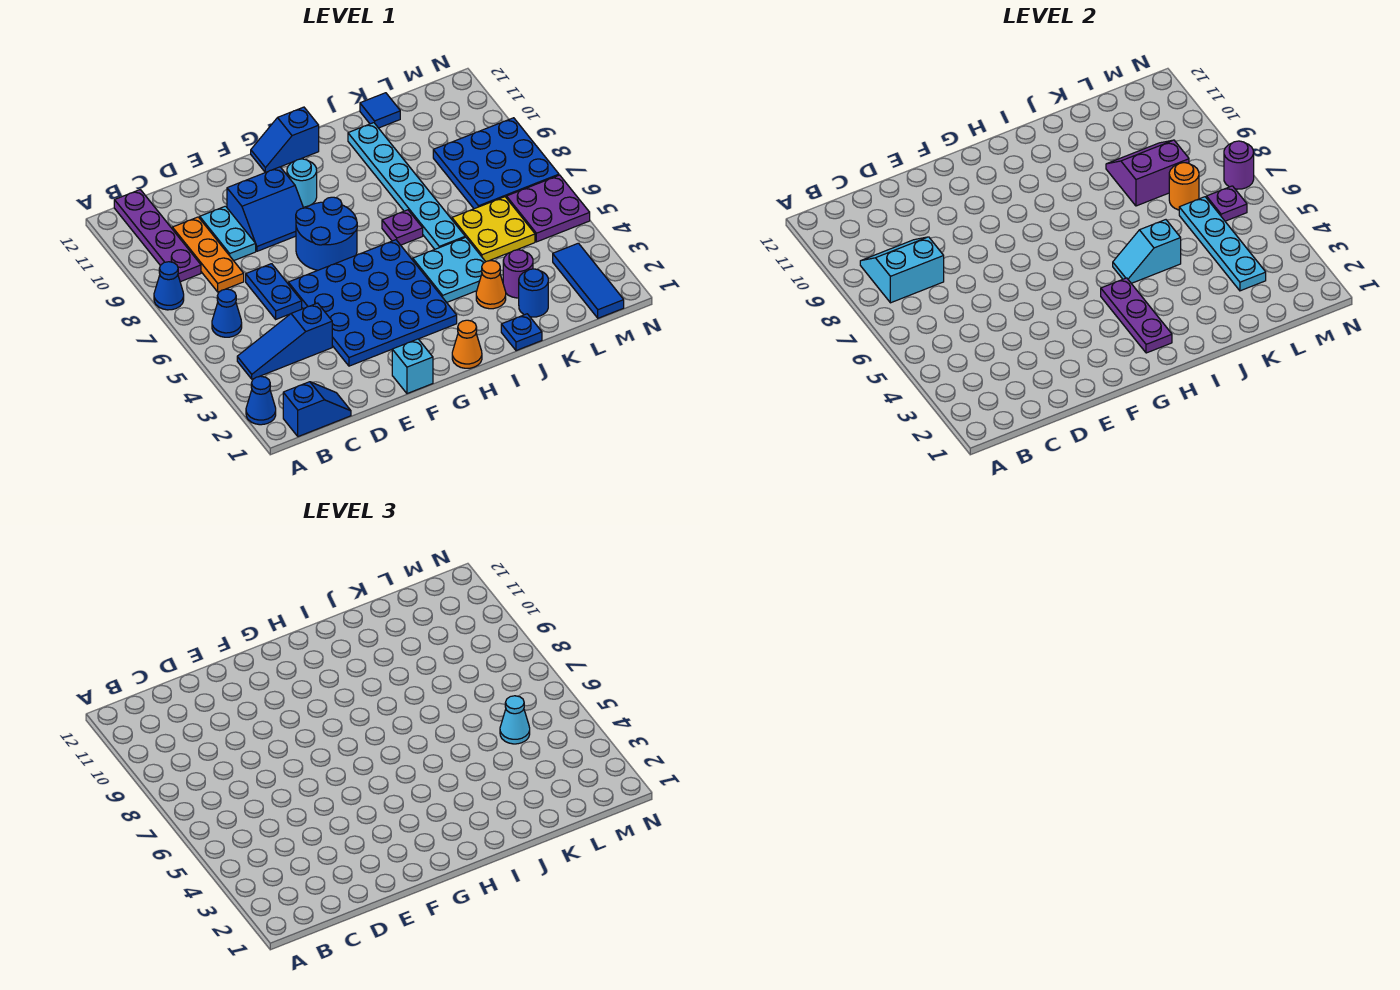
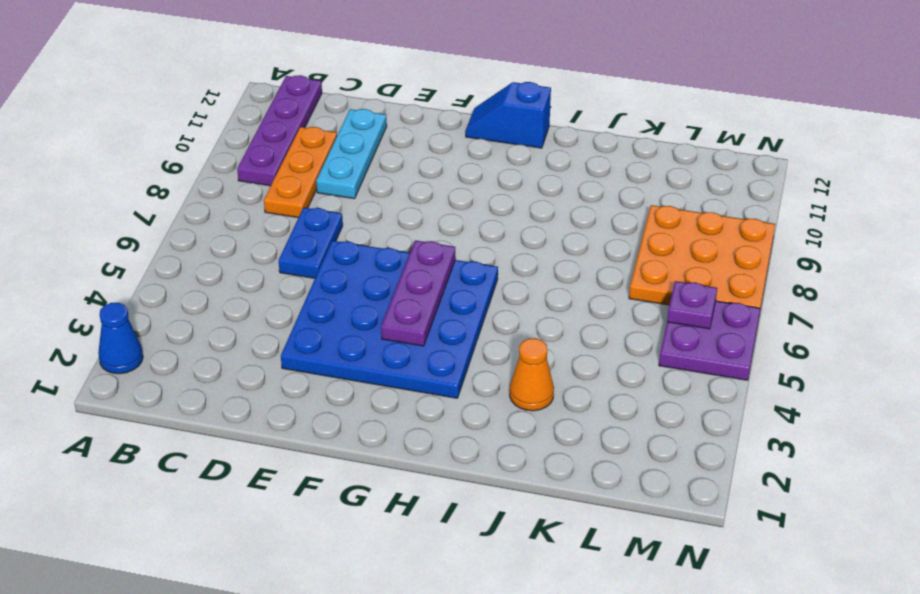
cyan plate D9:D11 level 1 -> cyan plate D9:D10 level 1
purple plate G4:G6 level 2 -> purple plate H2:H4 level 2
orange plate L7:N9 level 1 -> blue plate L7:N9 level 1
none -> blue cone A8 level 1
none -> blue slope B1:C1 level 1 top B
none -> blue slope B4:D4 level 1 top D
none -> blue cone B6 level 1

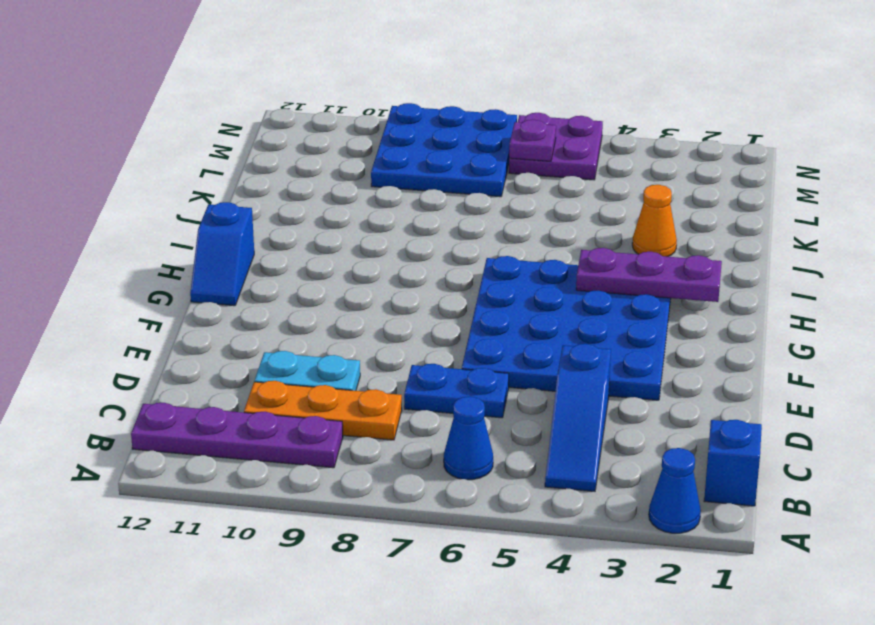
none -> blue cone A8 level 1
none -> blue slope E9:F10 level 1 top 10
none -> cyan brick F1 level 1
none -> blue round brick F7:G8 level 1

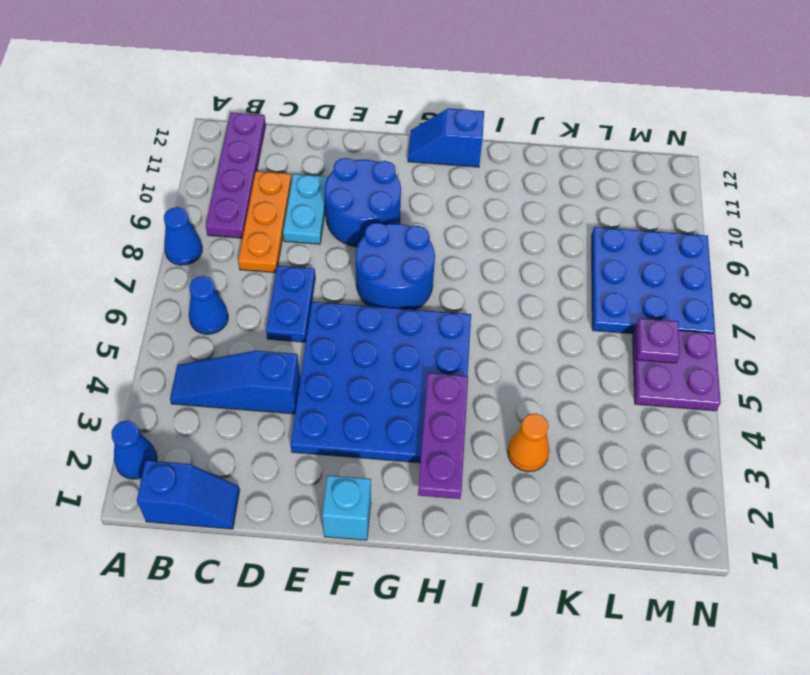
blue round brick E9:F10 level 1 -> blue slope E9:F10 level 1 top 10
none -> cyan round brick G10 level 1
none -> orange cone H1 level 1
none -> cyan plate I4:J5 level 1
none -> purple plate I7 level 1

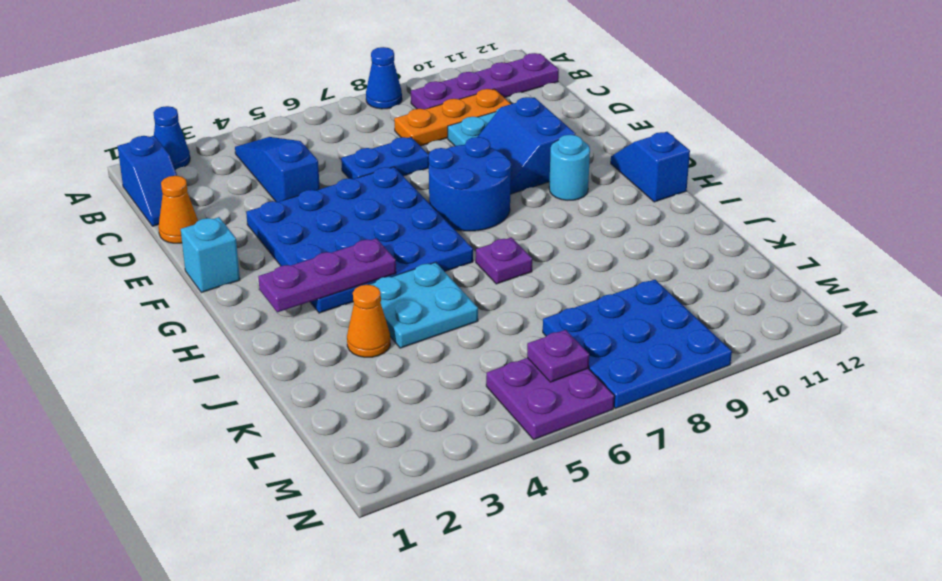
orange cone D1 level 1 -> orange cone H1 level 1
none -> blue cone B6 level 1
none -> blue plate J1 level 1
none -> cyan plate J6:J11 level 1
none -> blue round brick K2 level 1

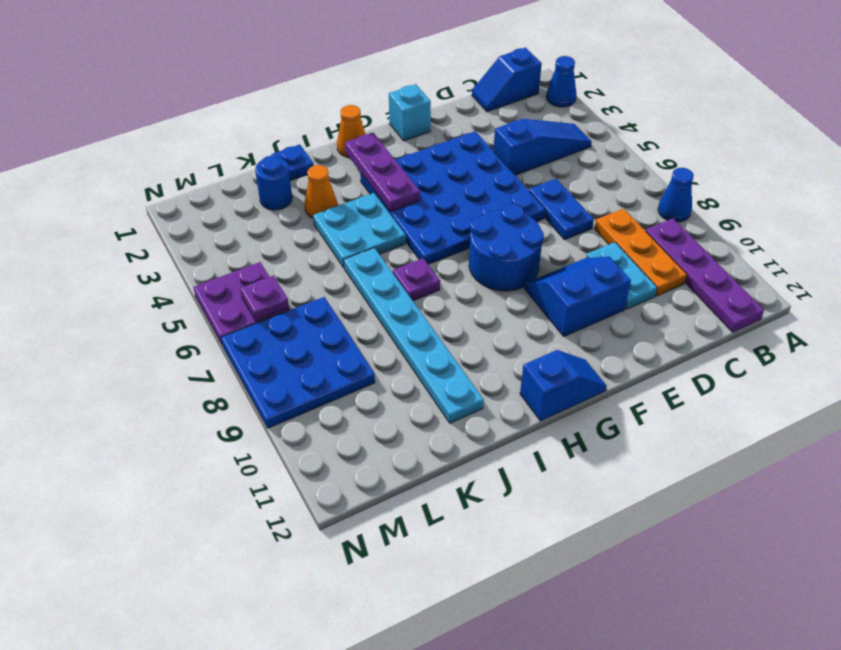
none -> blue cone B6 level 1
none -> cyan round brick G10 level 1
none -> purple round brick K3 level 1
none -> yellow plate K5:L6 level 1

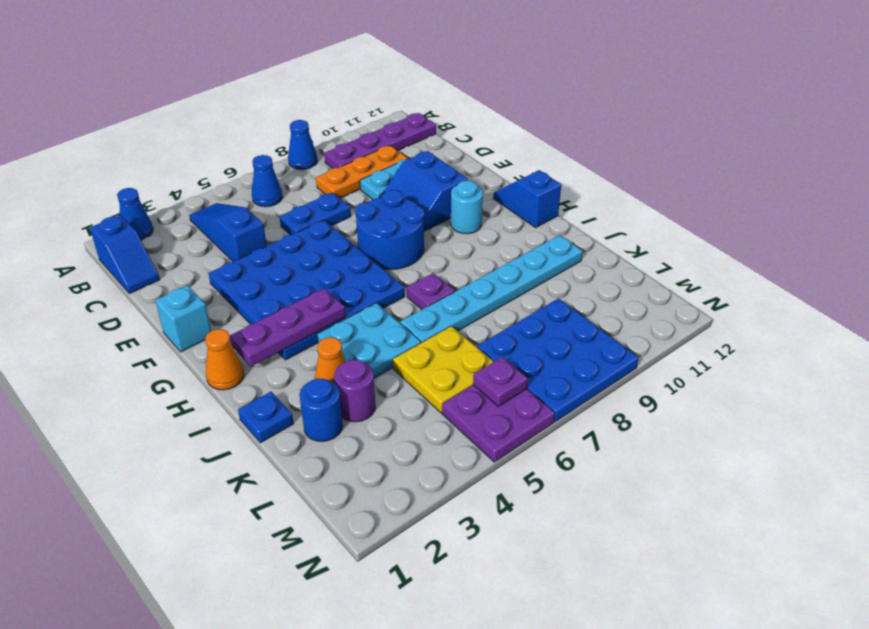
none -> blue tile K12 level 1
none -> blue tile M1:M3 level 1
none -> cyan slope B8:C9 level 2 top 8
none -> cyan slope I5:J5 level 2 top J

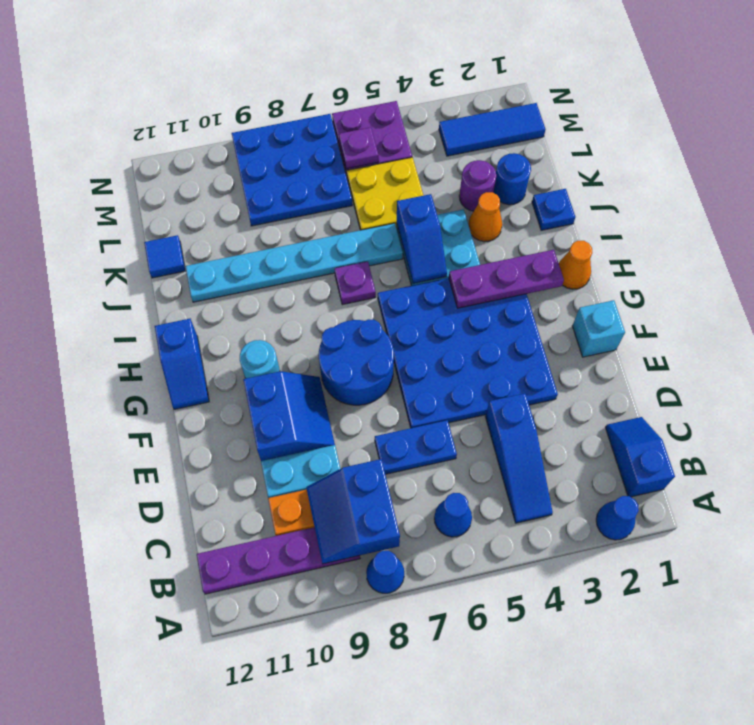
blue slope B8:C9 level 2 top 8 -> cyan slope B8:C9 level 2 top 8
blue slope I5:J5 level 2 top J -> cyan slope I5:J5 level 2 top J
none -> purple slope K8:L9 level 2 top 8
none -> cyan plate L3:L6 level 2
none -> orange round brick L7 level 2
none -> purple round brick N7 level 2

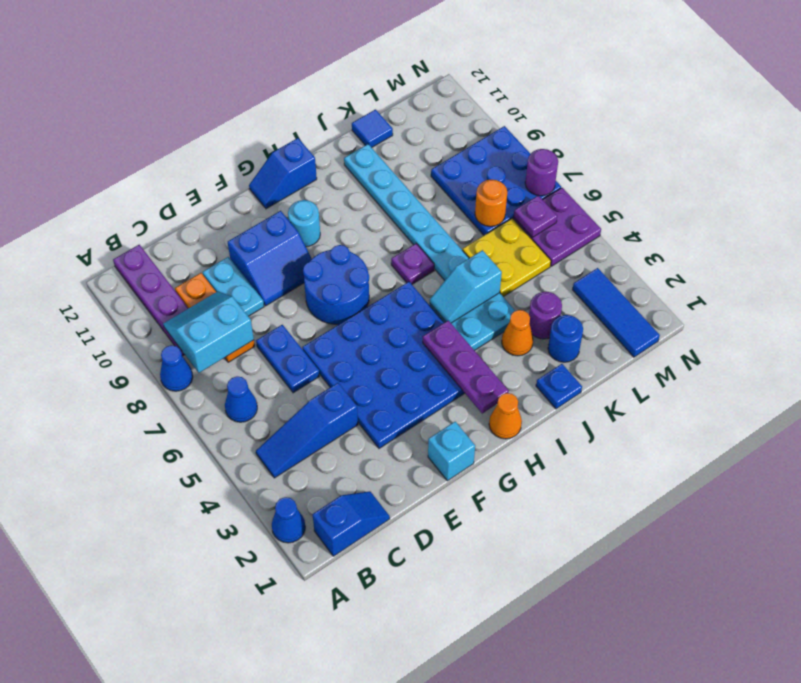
none -> purple slope K8:L9 level 2 top 8
none -> cyan plate L3:L6 level 2
none -> cyan cone L5 level 3

